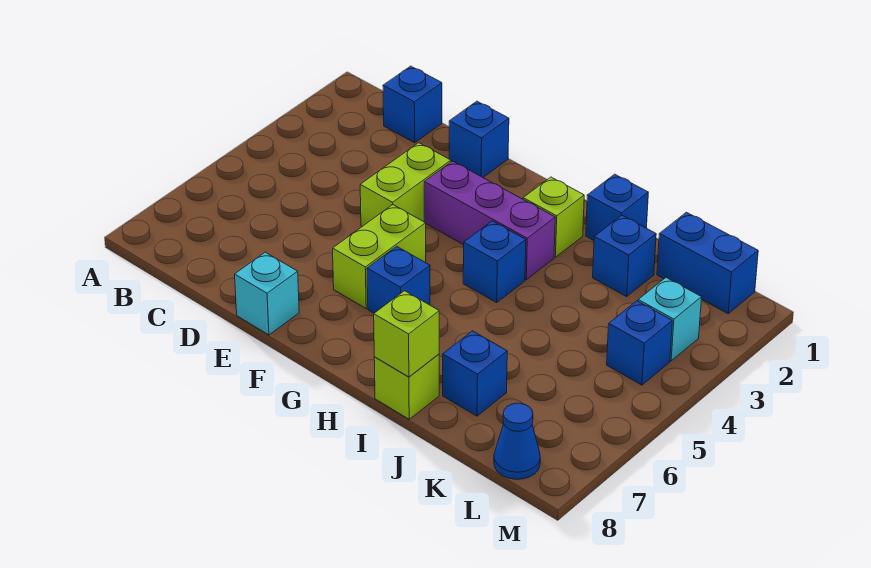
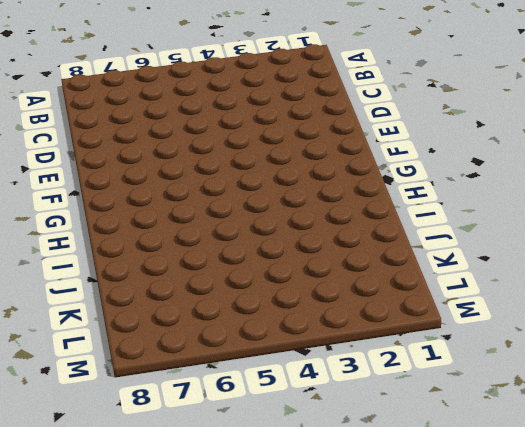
none -> blue brick C1 level 1
none -> blue brick E1 level 1
none -> lime brick E3:E4 level 1

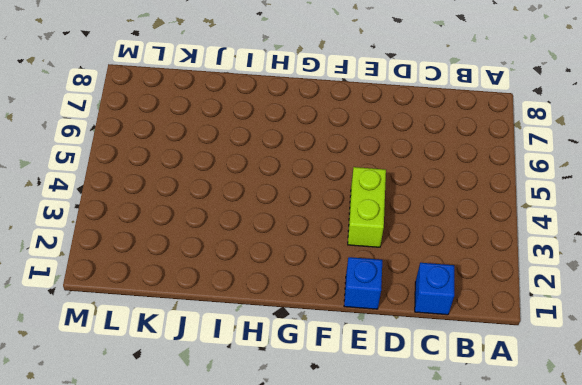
none -> cyan brick E8 level 1
none -> purple brick F3:H3 level 1
none -> lime brick F5:F6 level 1

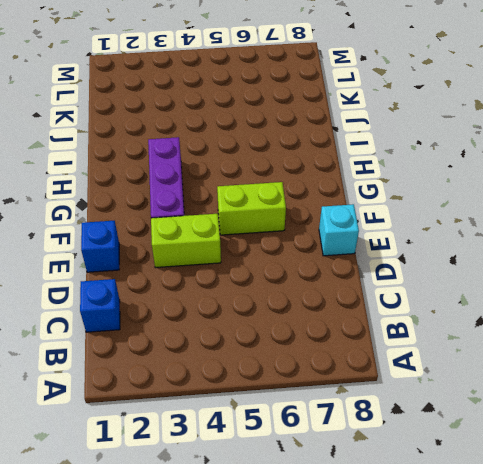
none -> blue brick G6 level 1
none -> lime brick H2 level 1
none -> blue brick H4 level 1

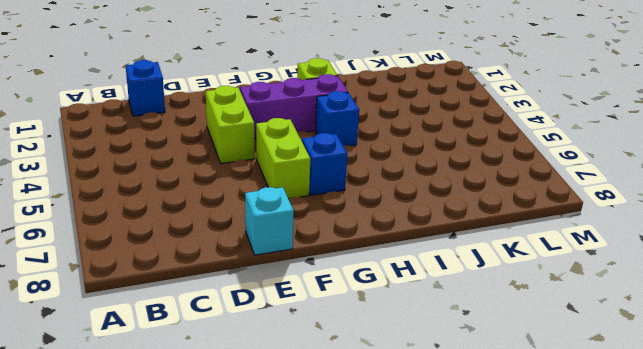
none -> blue brick E1 level 1
none -> blue brick I1 level 1
none -> lime brick I8 level 1

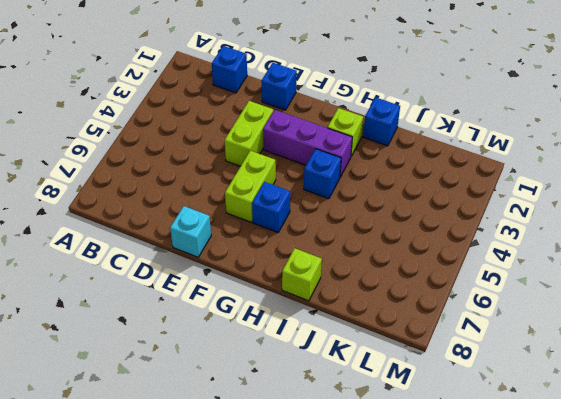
none -> blue brick J2 level 1
none -> blue brick J7 level 1
none -> blue brick K1:L1 level 1

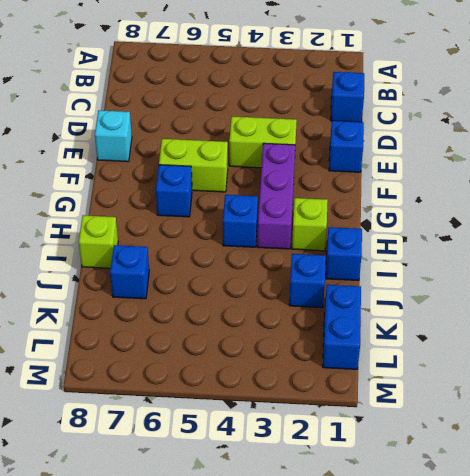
none -> cyan brick L3 level 1
none -> blue brick L4 level 1
none -> blue cone L8 level 1

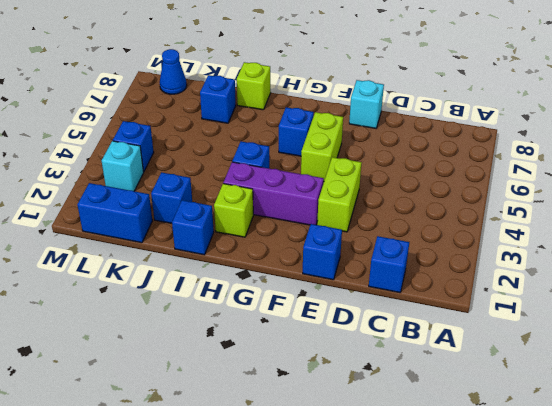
none -> lime brick I8 level 2

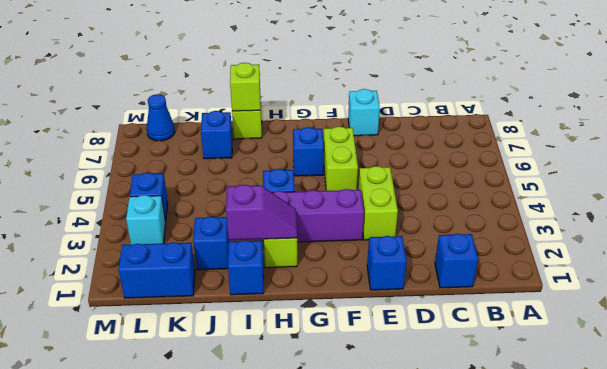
purple slope H2:I2 level 2 top I -> none

